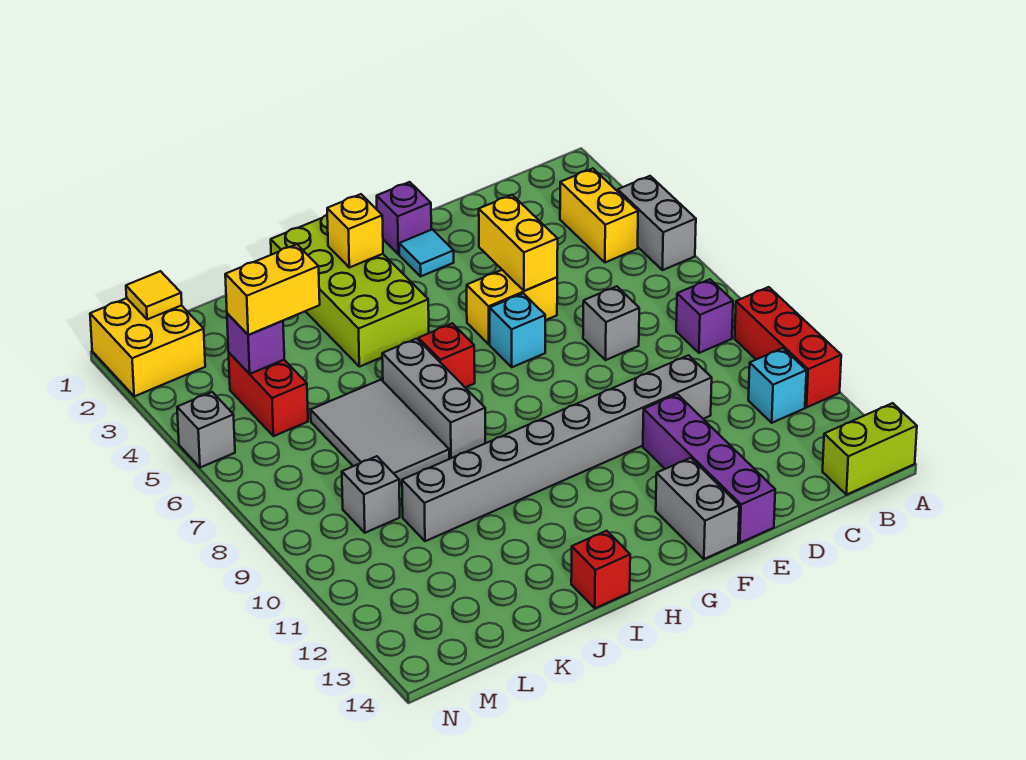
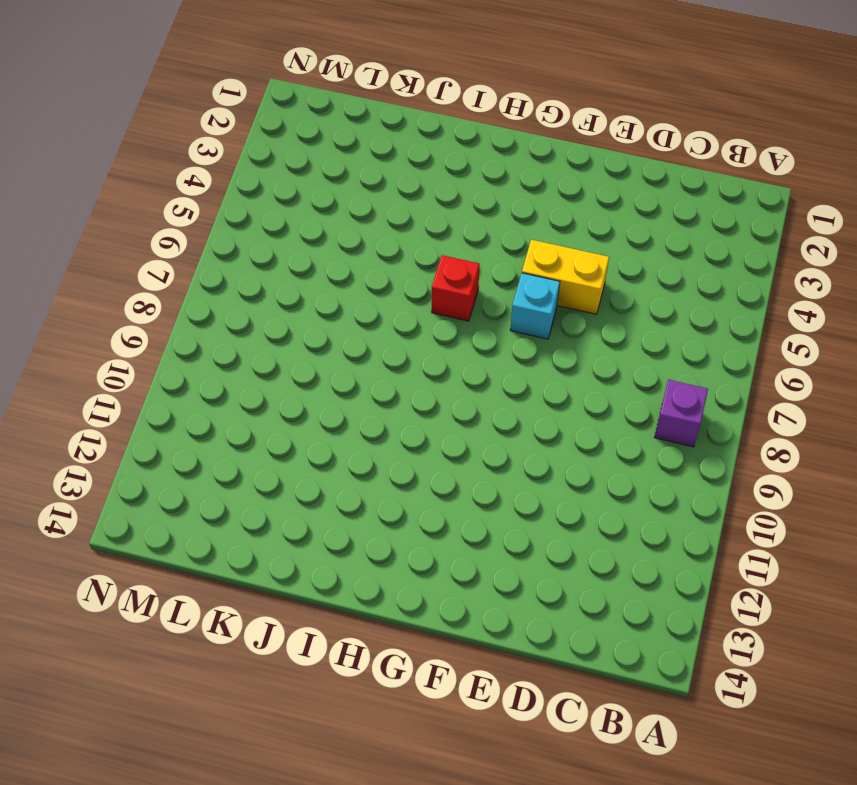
none -> grey brick A4:A5 level 1
none -> red brick A9:A11 level 1
none -> lime brick A14:B14 level 1

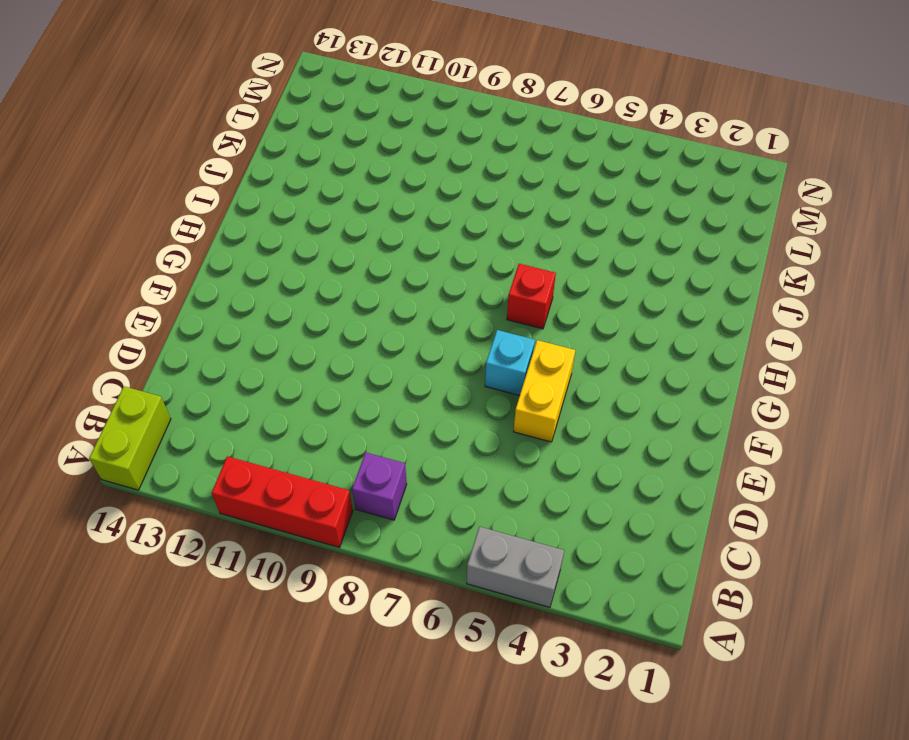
none -> yellow brick B3:B4 level 1
none -> cyan brick B11 level 1
none -> grey brick D7 level 1

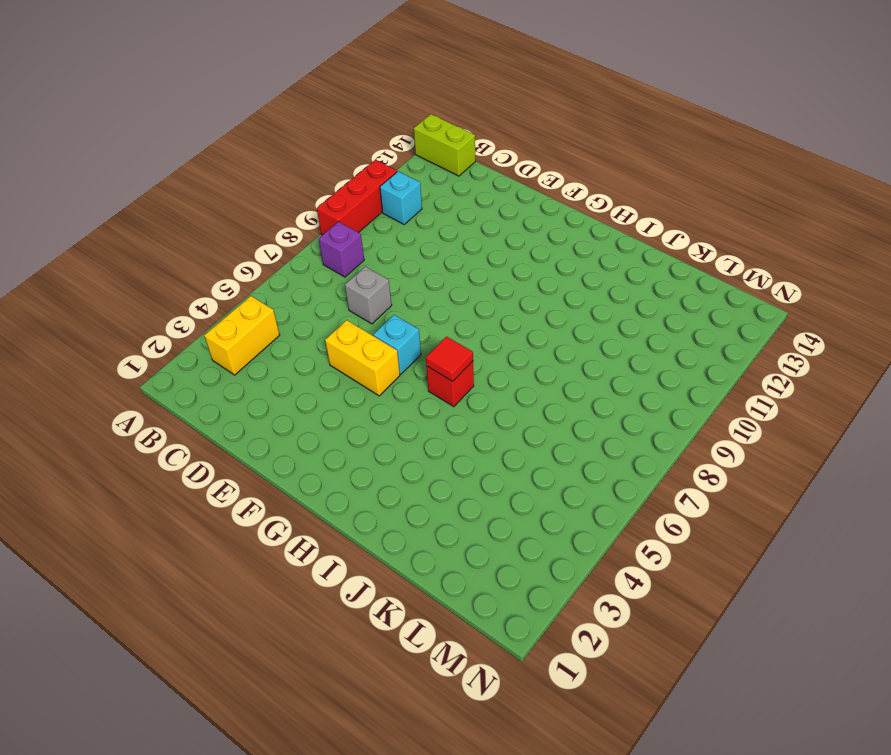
red tile H6 level 2 -> none
none -> grey brick A4:A5 level 1
none -> grey brick D10:K10 level 1
none -> purple brick E11:E14 level 1

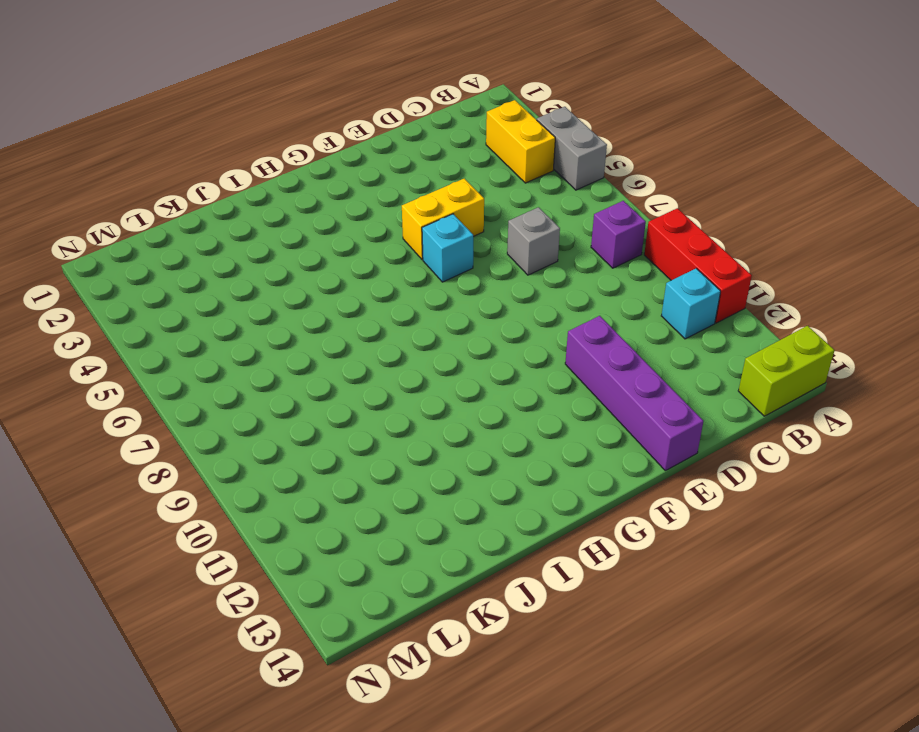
none -> grey brick D10:K10 level 1
none -> purple brick F1 level 1
none -> cyan tile F2 level 1

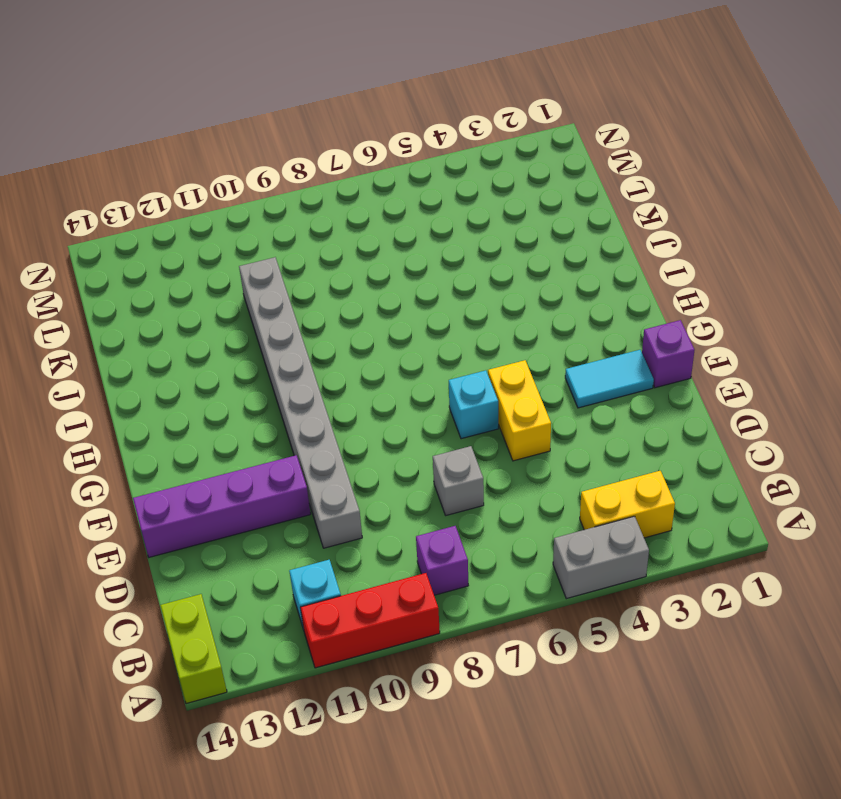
cyan tile F2:F3 level 1 -> cyan tile F2 level 1
none -> grey brick F13:F14 level 1
none -> lime brick H1:I4 level 1
none -> red brick H6 level 1

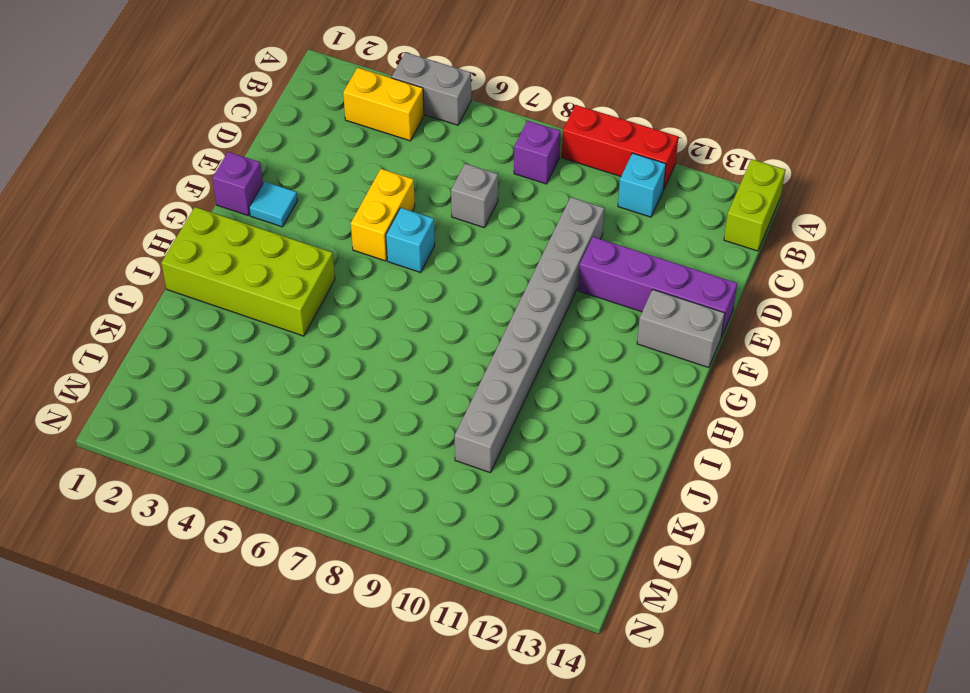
none -> red brick H6 level 1
none -> grey brick I6:I8 level 1
none -> red brick I14 level 1

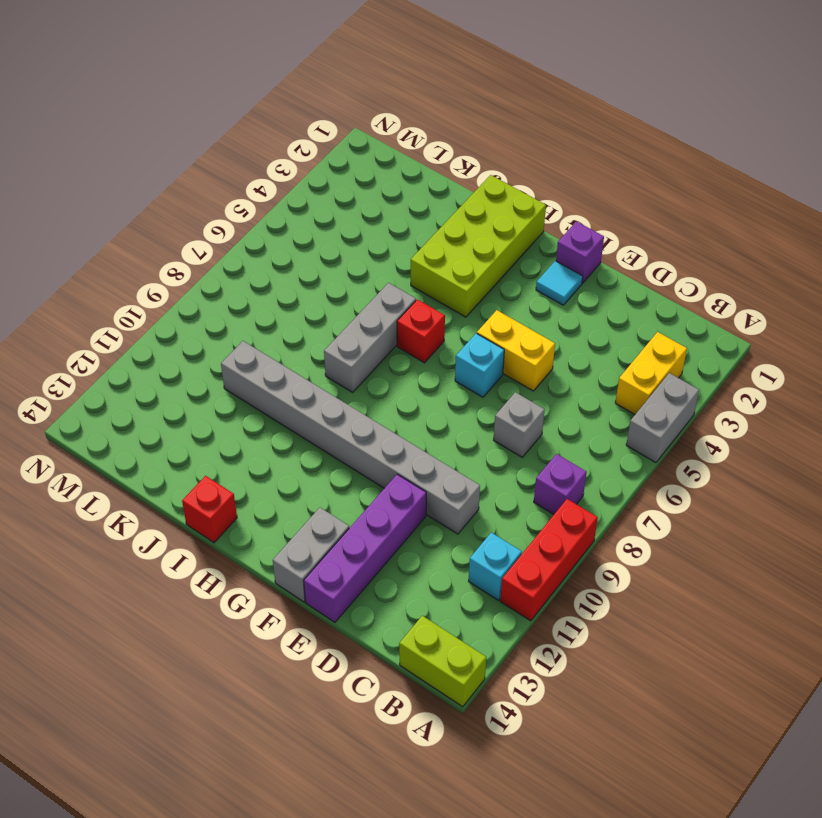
none -> grey tile J6:K8 level 1
none -> red brick L4:L5 level 1
none -> grey brick L9 level 1

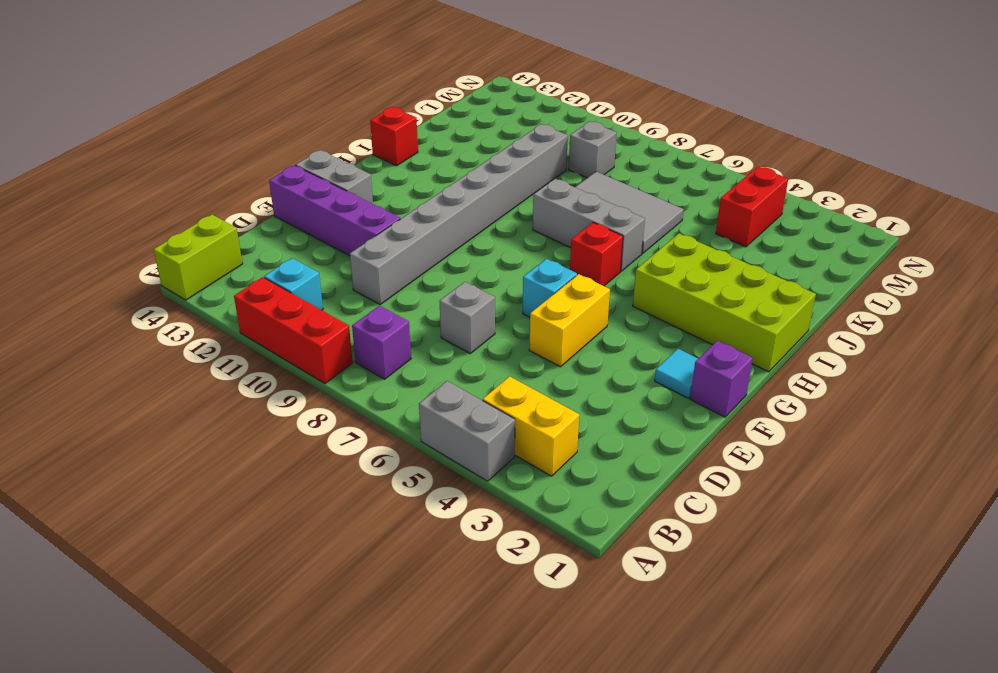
red brick L4:M4 level 1 -> red brick L4:L5 level 1
none -> yellow brick M1:N2 level 1
none -> grey brick N5 level 1
none -> yellow brick E4:E5 level 2

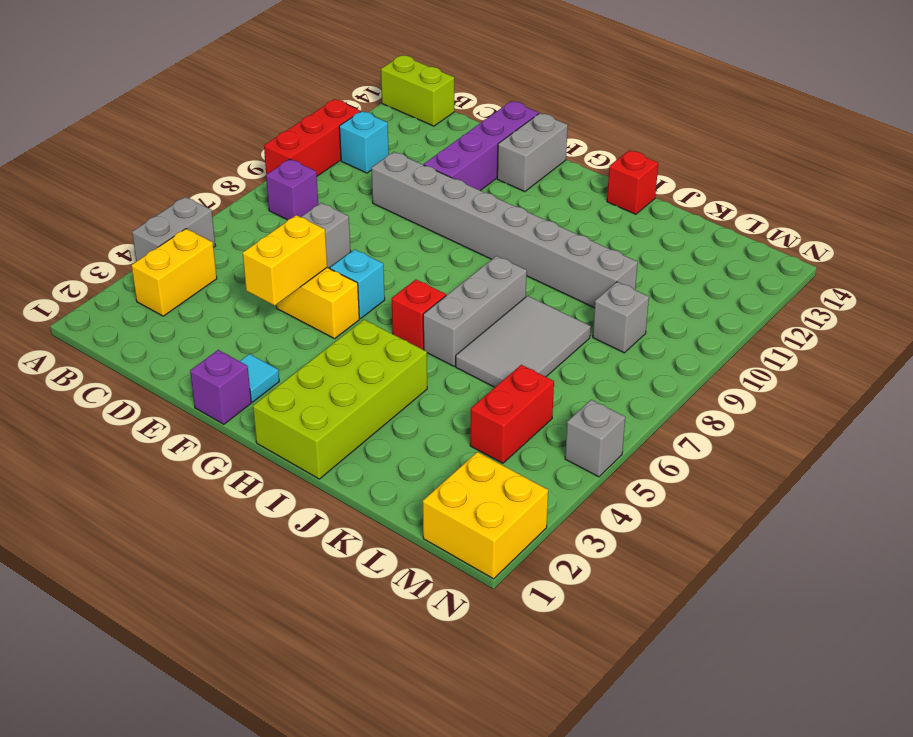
none -> yellow brick H2 level 2
none -> purple brick L4 level 2
none -> yellow tile M1 level 2

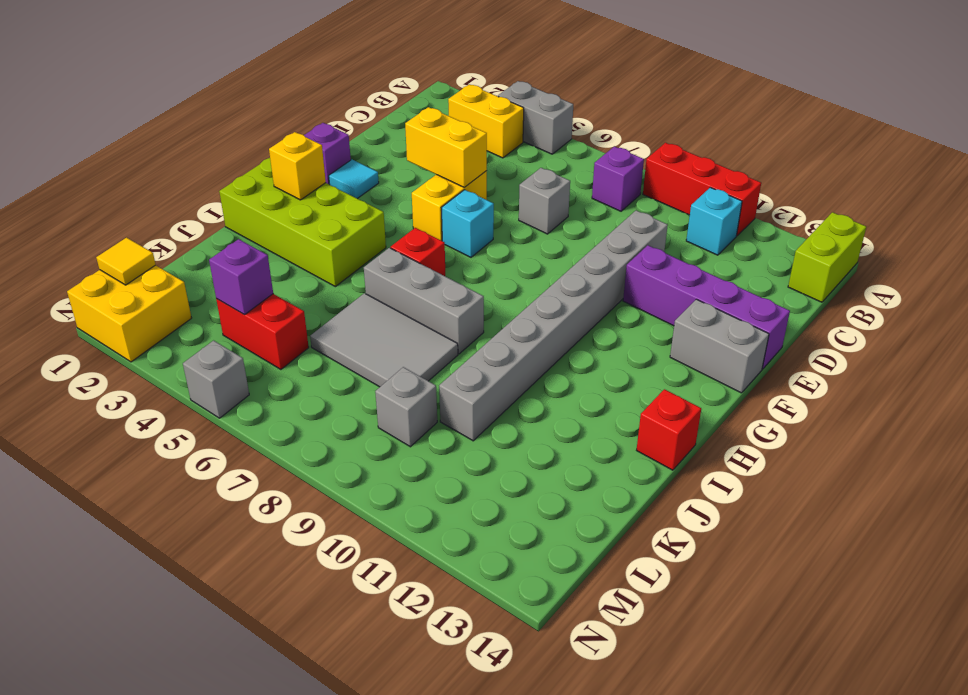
none -> yellow brick K4:L4 level 3

